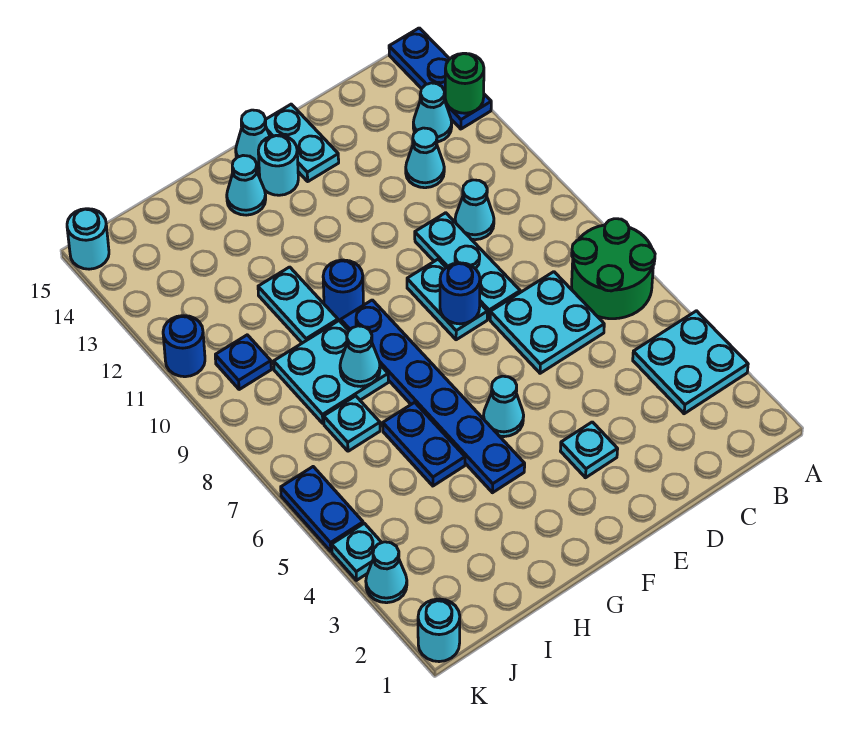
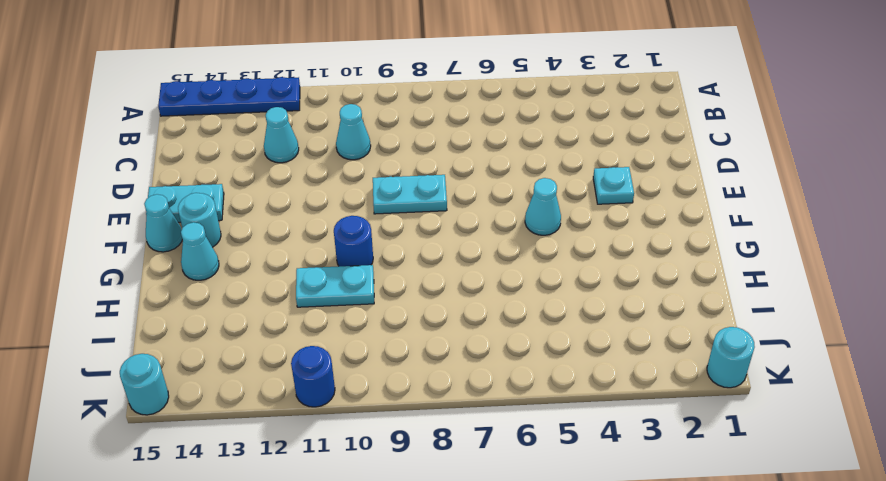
blue plate A12:A15 level 1 -> blue plate A13:A15 level 1
none -> cyan plate A3:B4 level 1
none -> green round brick A6:B7 level 1
none -> cyan cone B13 level 1
none -> cyan plate C6:D7 level 1

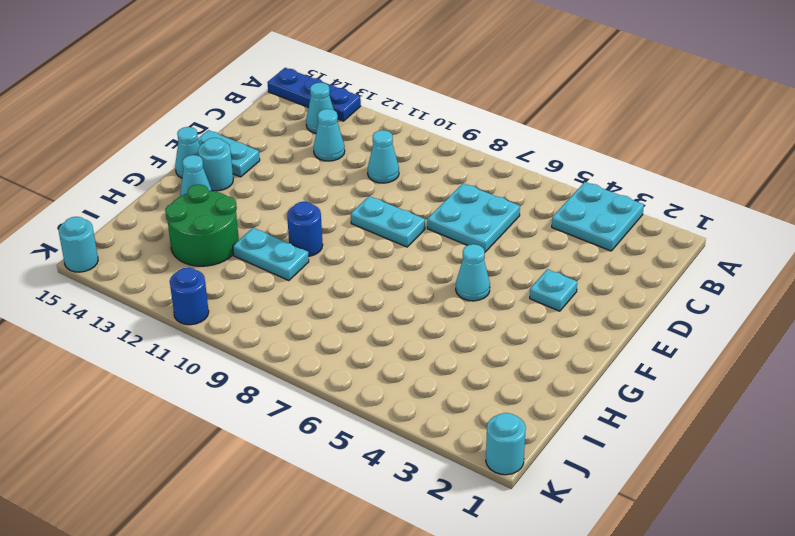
green round brick H12:I13 level 1 -> green round brick A6:B7 level 1
none -> cyan plate D8:D10 level 1
none -> blue plate G4:G9 level 1
none -> blue plate H5:H6 level 1
none -> cyan plate H8:I9 level 1

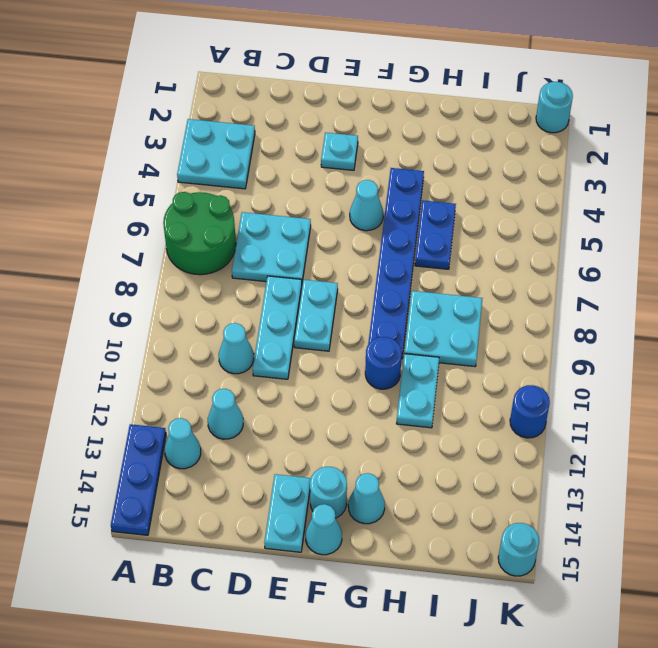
none -> cyan plate I7 level 1
none -> blue plate J10 level 1
none -> cyan cone K3 level 1
none -> cyan plate K4 level 1

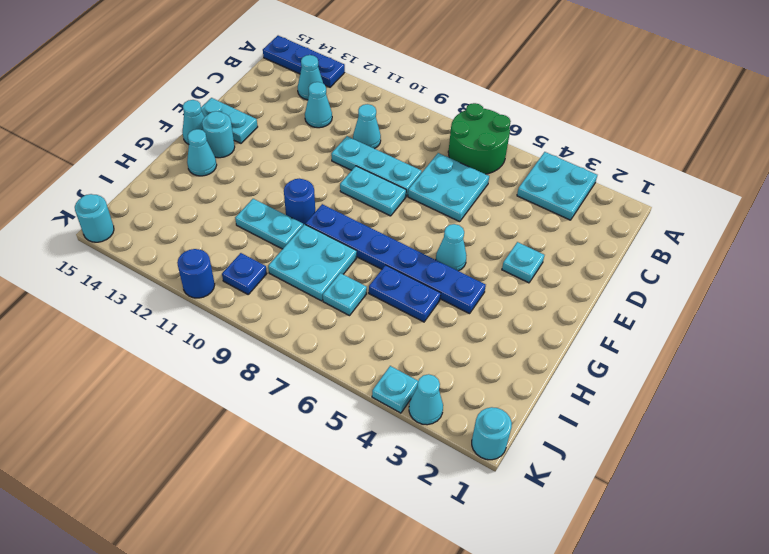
none -> blue plate K5:K6 level 1
none -> green round brick A13 level 2
none -> blue round brick E8 level 2
none -> cyan cone H8 level 2

